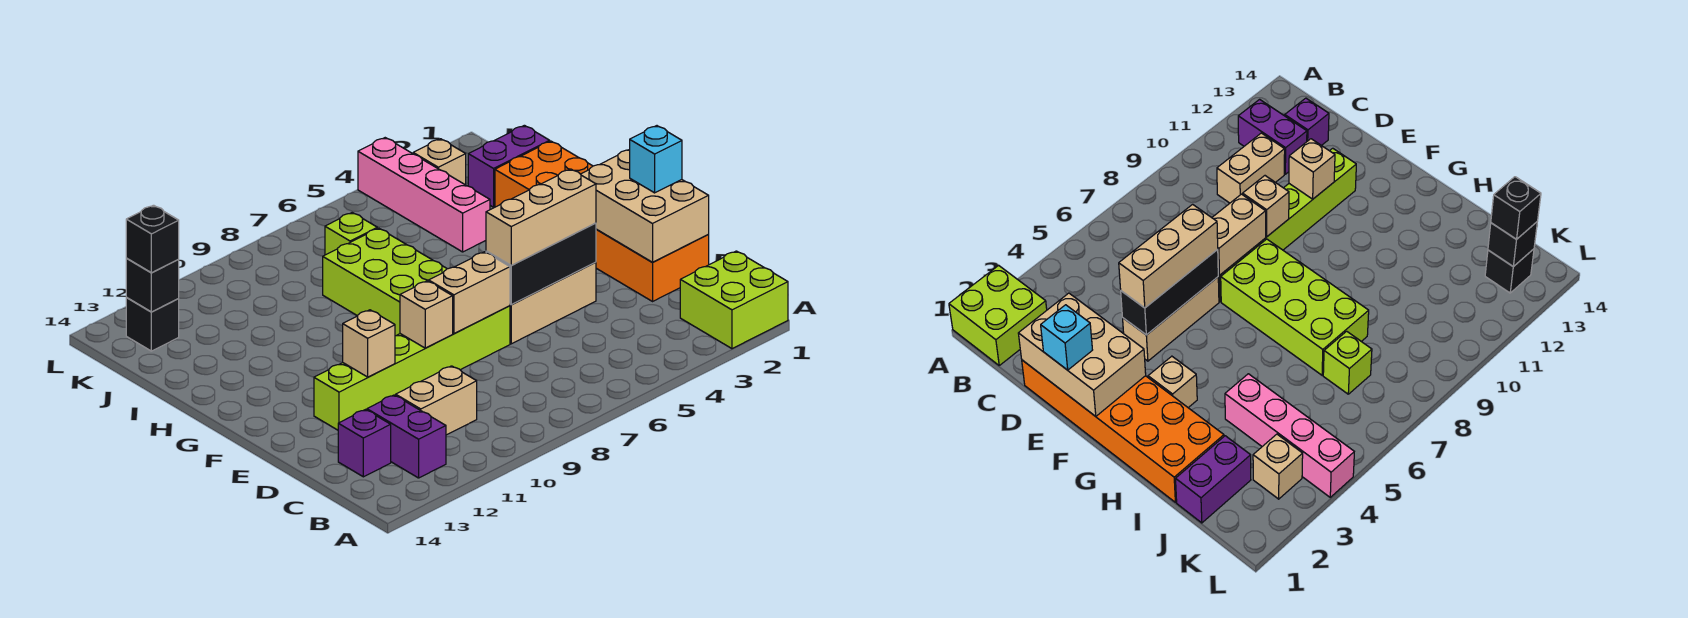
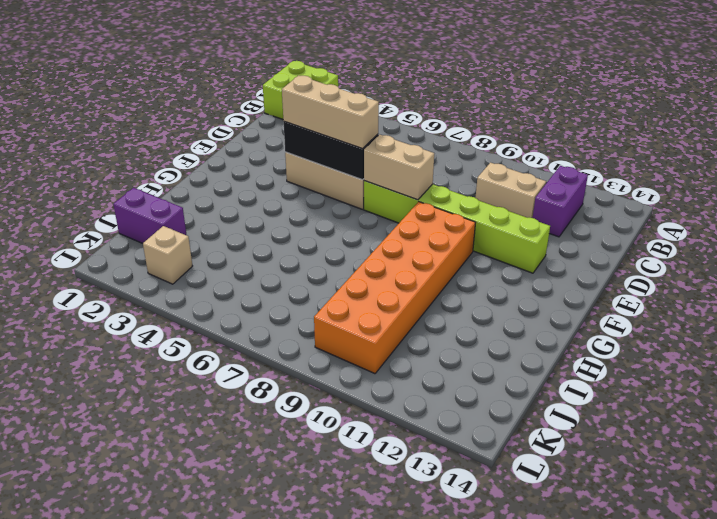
orange brick F9:K10 level 1 -> orange brick D1:I2 level 1
none -> purple brick C13 level 1
none -> lime brick F7:I8 level 1
none -> tan brick G3 level 1

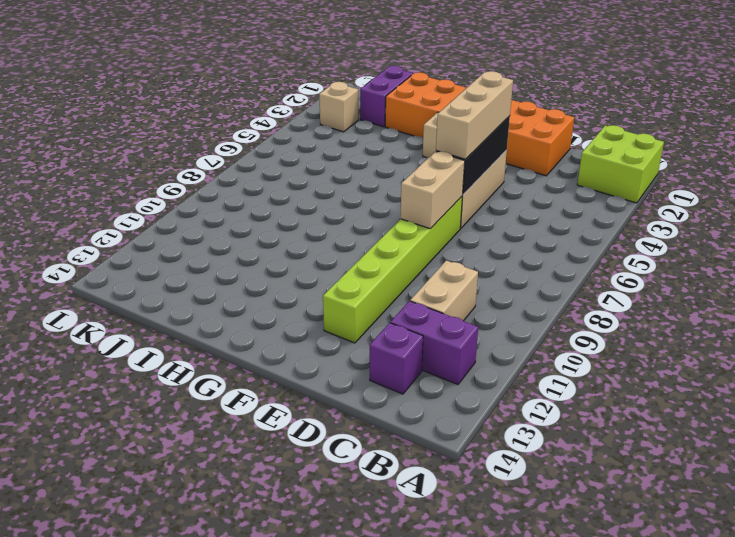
none -> lime brick F7:I8 level 1
none -> pink brick I4:L4 level 1
none -> lime brick J7 level 1

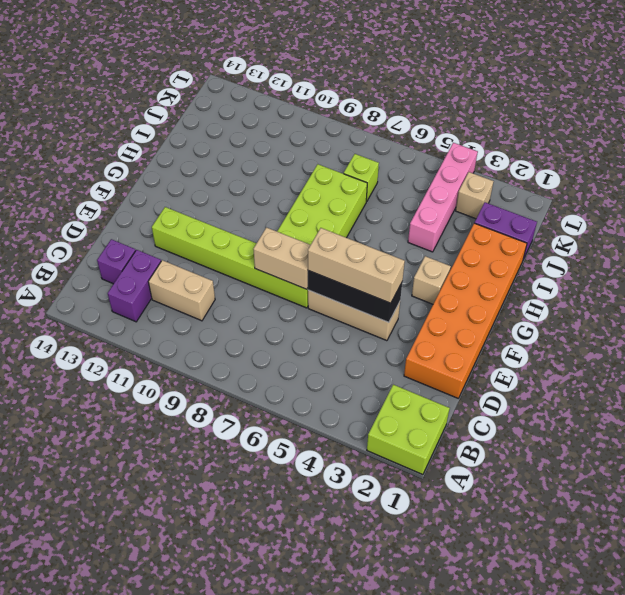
none -> black brick K13 level 1
none -> tan brick D1:F2 level 2
none -> tan brick E9 level 2

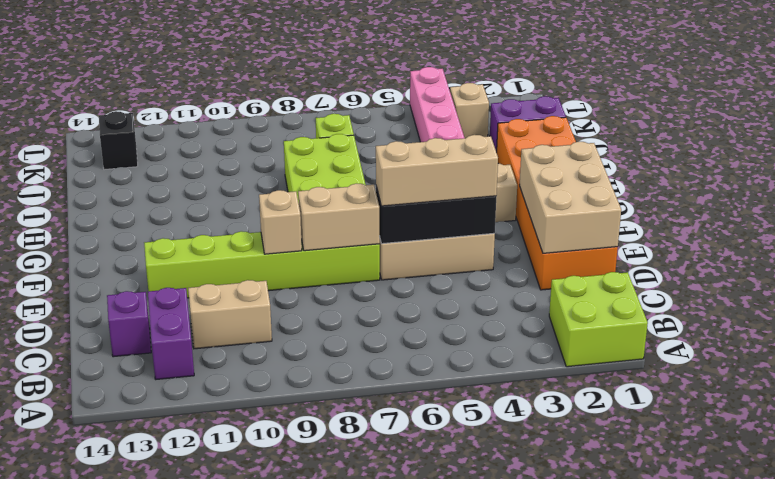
none -> tan brick E11 level 2
none -> black brick K13 level 2
none -> cyan brick E1 level 3

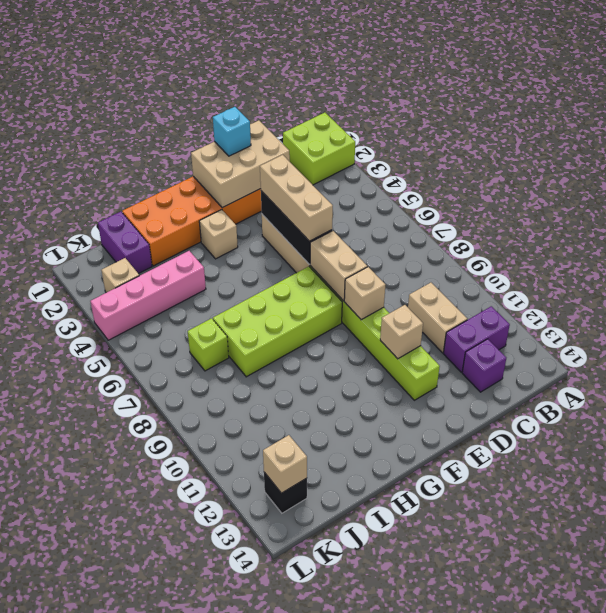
tan brick K13 level 2 -> black brick K13 level 2
none -> black brick K13 level 3

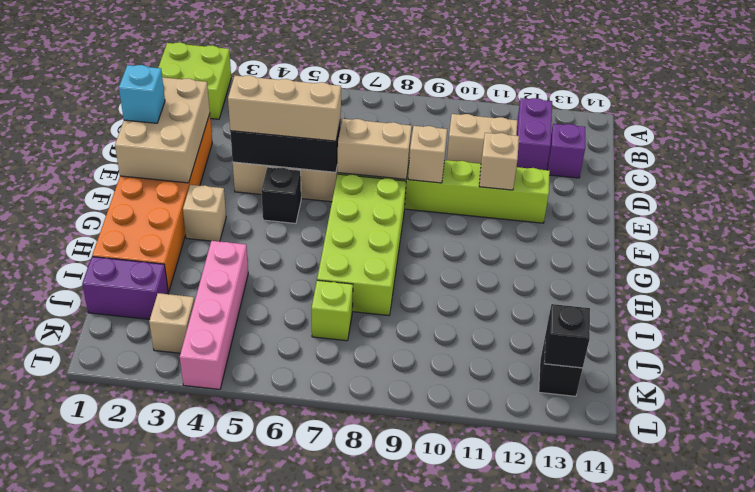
black brick F5 level 1 -> black brick K13 level 3

